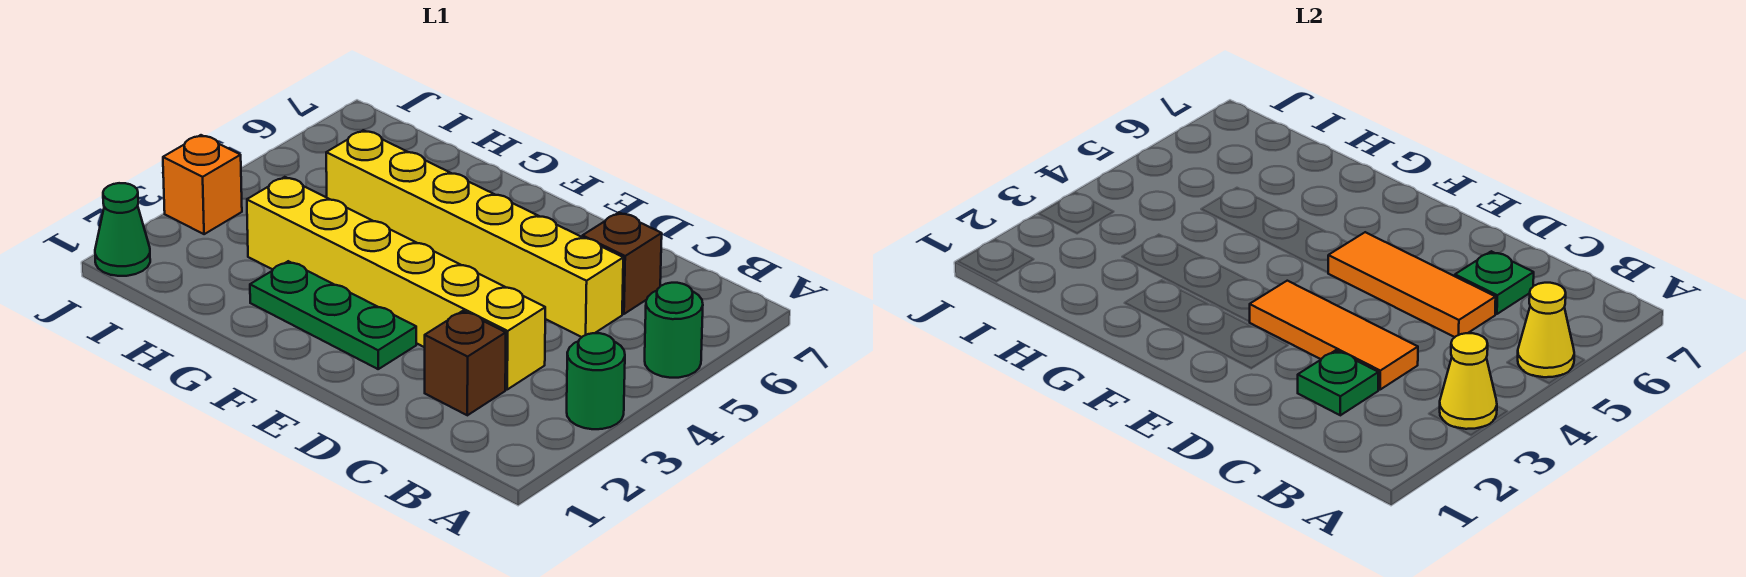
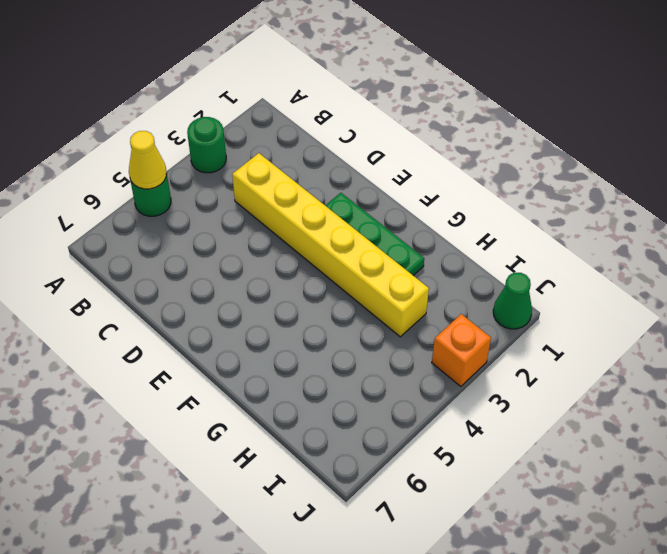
none -> brown brick C2 level 1
none -> yellow brick C5:H5 level 1
none -> brown brick C6 level 1

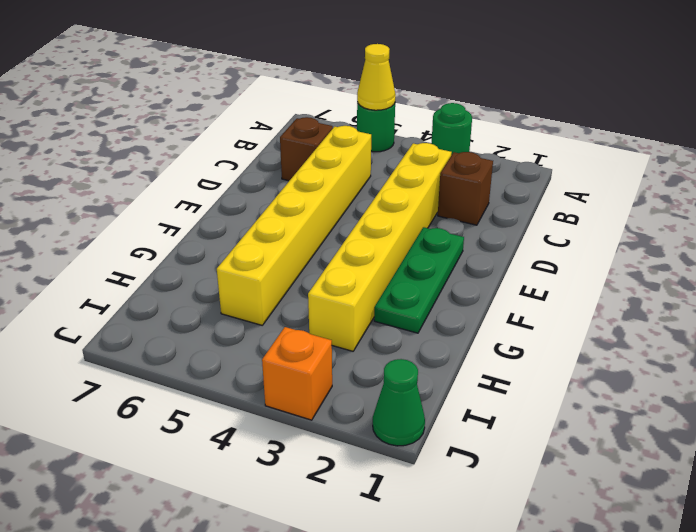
none -> yellow cone A3 level 2
none -> green plate C2 level 2
none -> orange tile C3:E3 level 2

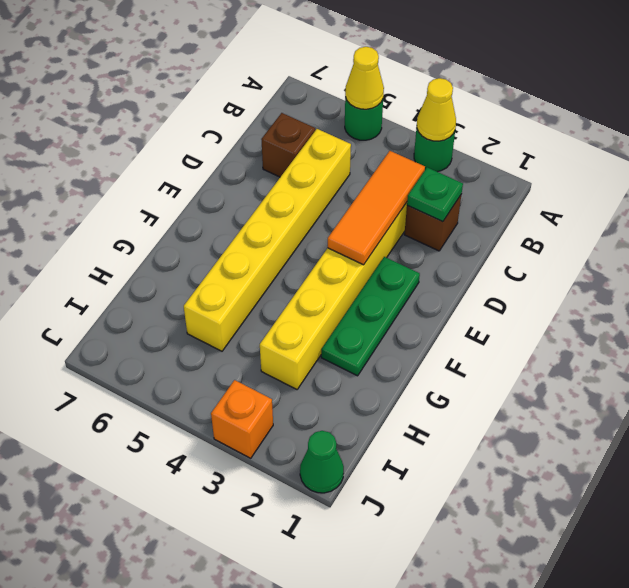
none -> orange tile C5:E5 level 2
none -> green plate C6 level 2

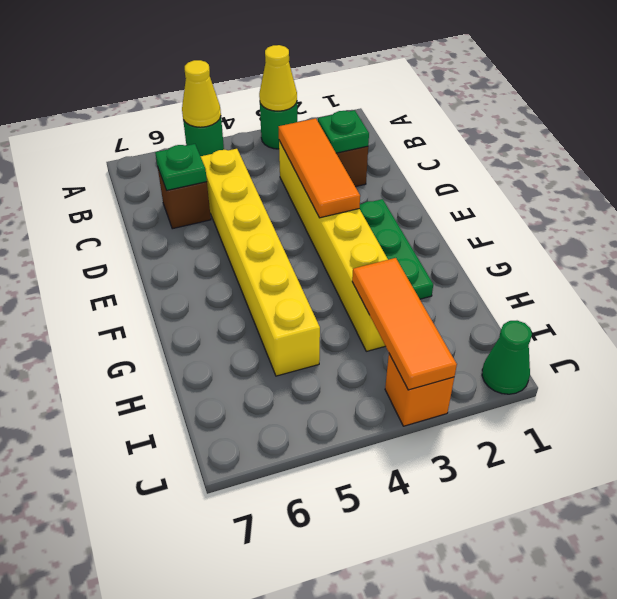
orange tile H3:J3 level 2 -> orange tile C5:E5 level 2

